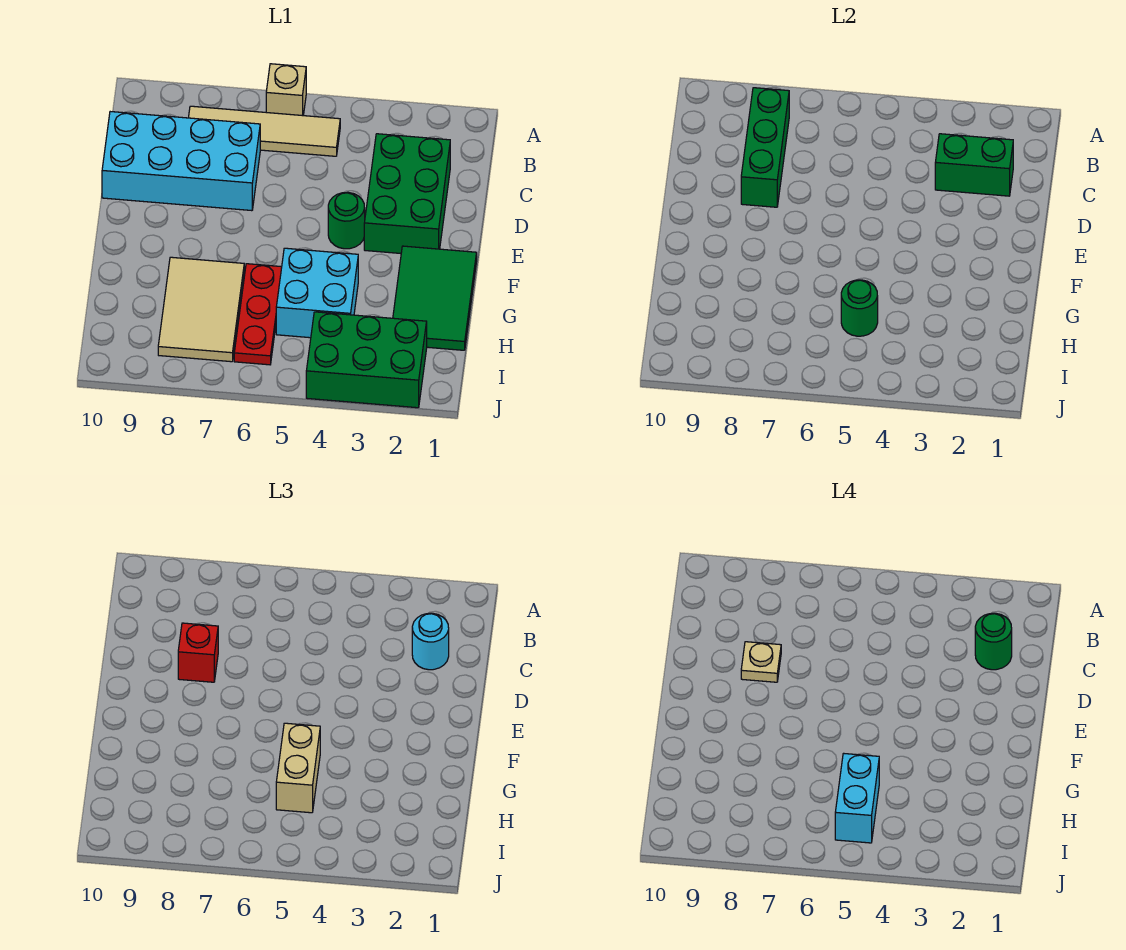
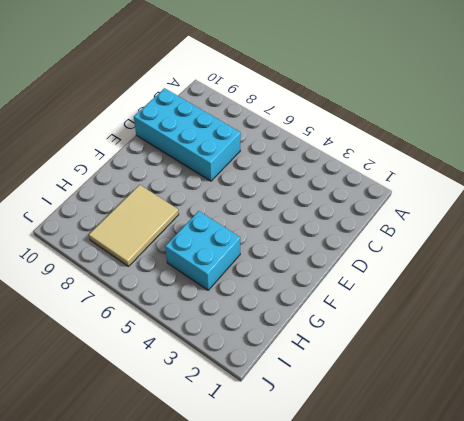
none -> tan brick A6 level 1
none -> tan tile B5:B8 level 1
none -> green brick C2:E3 level 1

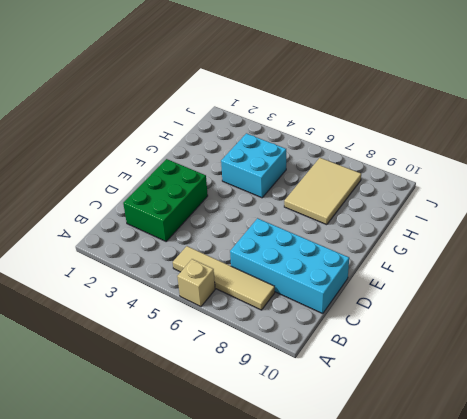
none -> green round brick E4 level 1
none -> green tile F1:H2 level 1
none -> red plate G6:I6 level 1

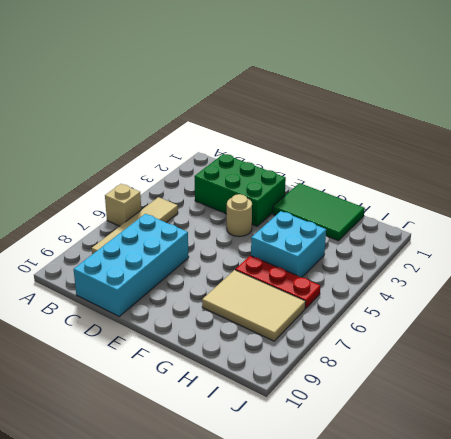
tan round brick E4 level 1 -> green round brick E4 level 1
none -> green brick I2:J4 level 1
none -> green brick B8:D8 level 2
none -> green brick C2:C3 level 2

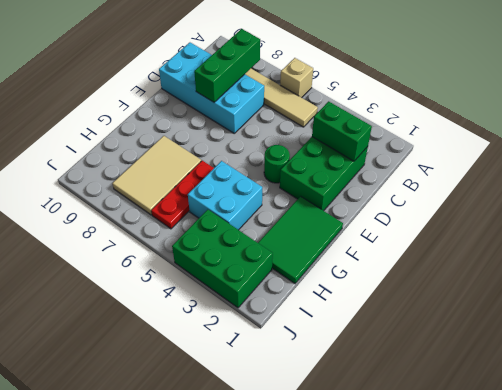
none -> green round brick H5 level 2
none -> cyan round brick C2 level 3
none -> red brick D8 level 3

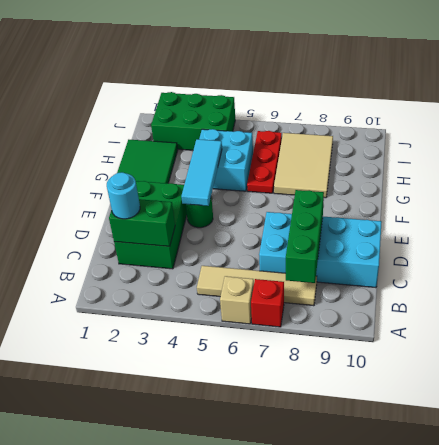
red brick A7 level 1 -> red brick D8 level 3
cyan tile E4:G4 level 2 -> none
none -> green round brick H5 level 2
none -> tan brick G5:H5 level 3
none -> green round brick C2 level 4

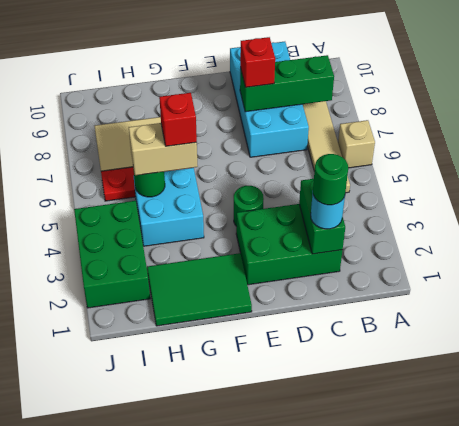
red brick G5 level 4 -> none
none -> tan plate D8 level 4
none -> cyan brick H5:I5 level 4

